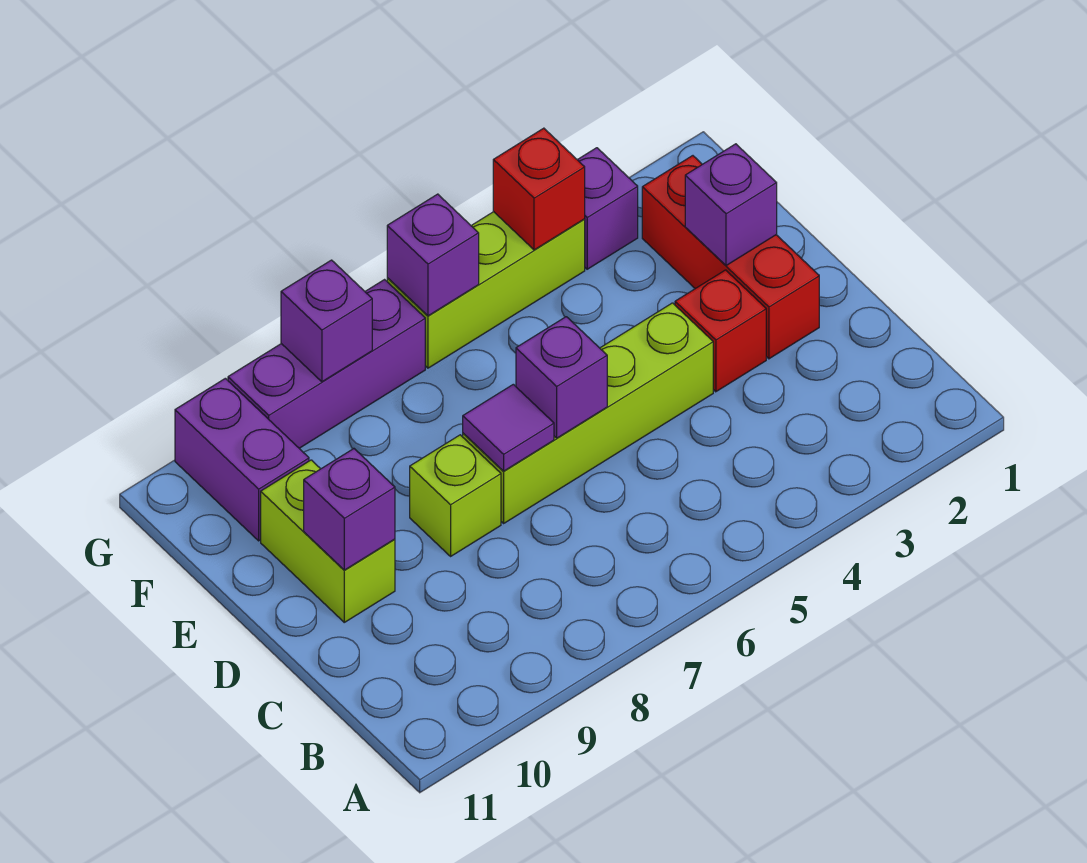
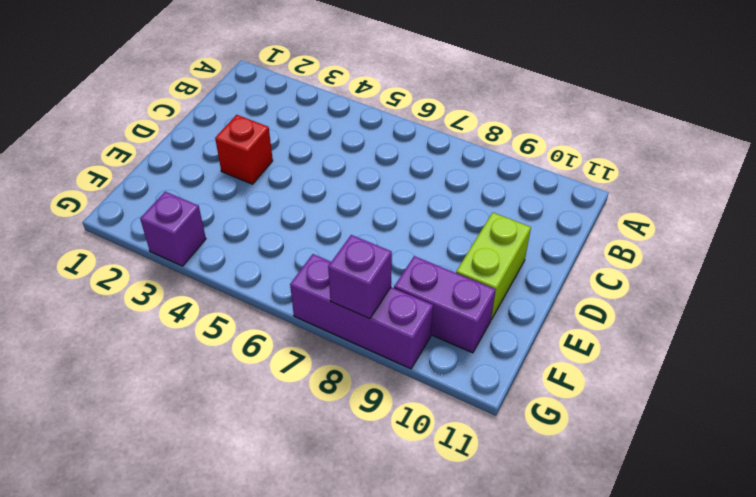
purple brick F9:F10 level 1 -> purple brick F10:G10 level 1
none -> red brick D2:F2 level 1
none -> lime brick D4:D7 level 1
none -> lime brick D8 level 1

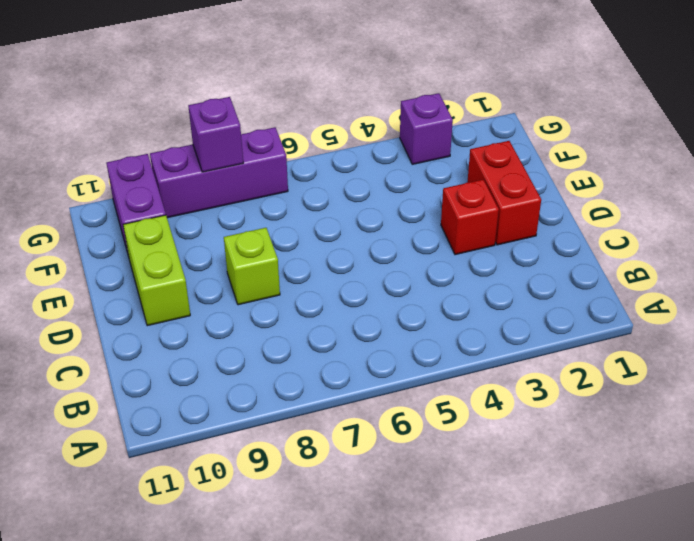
red brick D2:E2 level 1 -> red brick D2:F2 level 1
none -> lime brick D4:D7 level 1
none -> lime brick G4:G6 level 1
none -> purple brick D6 level 2

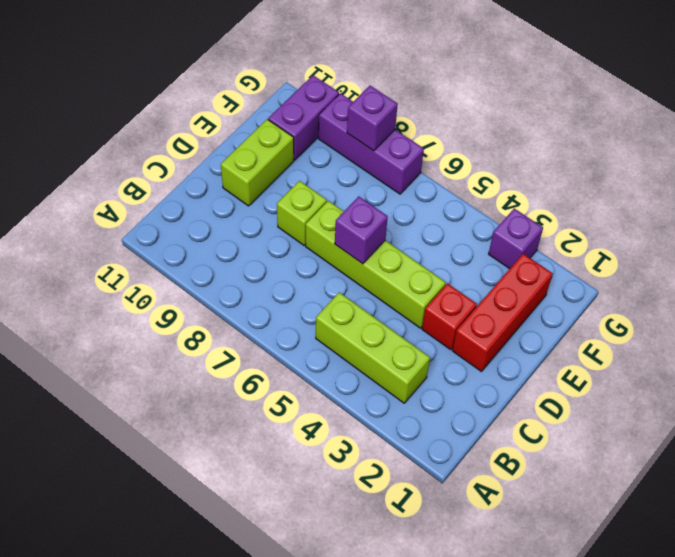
lime brick B3:B5 level 1 -> lime brick G4:G6 level 1
none -> purple tile D7 level 2
none -> purple brick D10 level 2
none -> purple brick E2 level 2

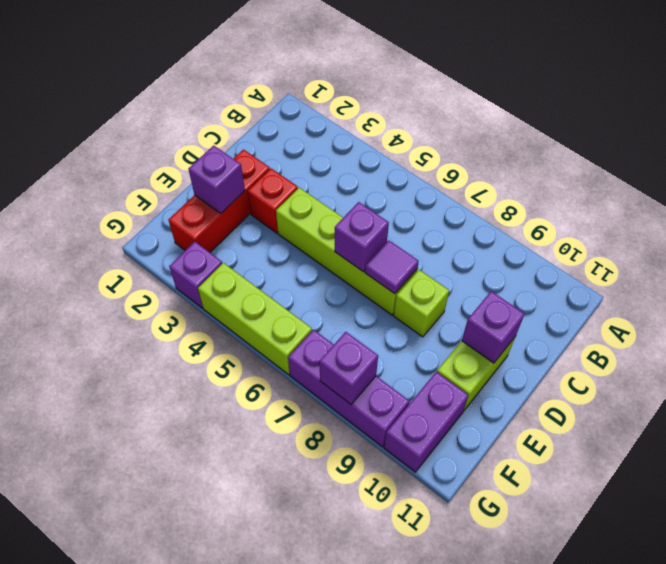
none -> red brick G4 level 2
none -> purple brick G6 level 2

